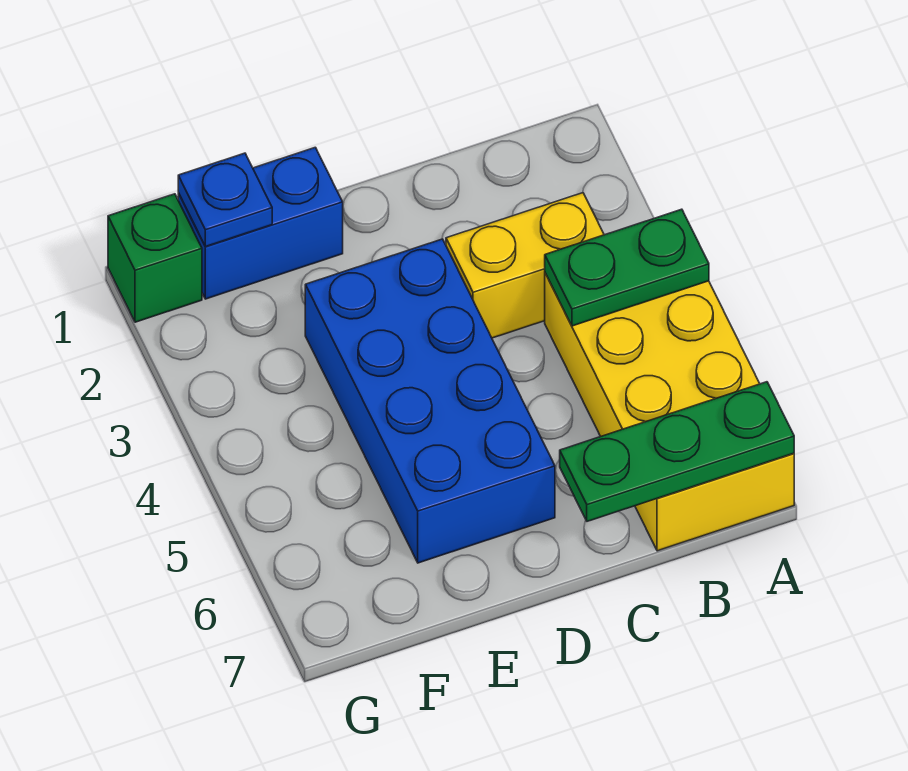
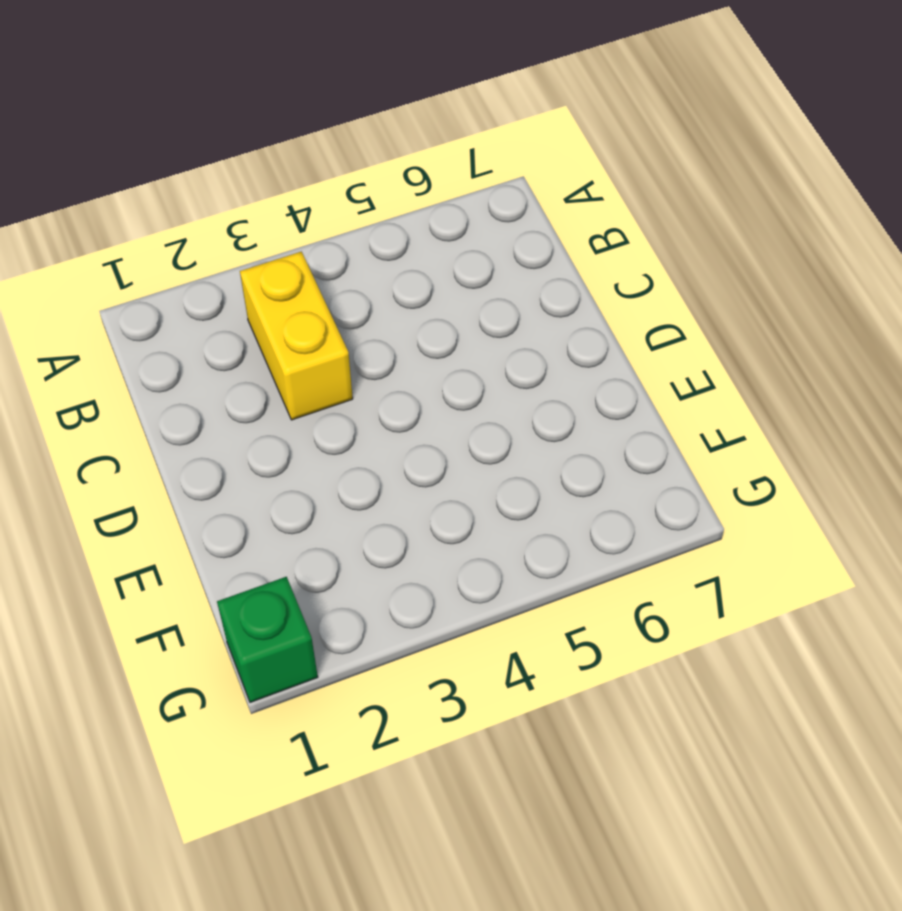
none -> yellow brick A4:B7 level 1
none -> blue brick D3:E6 level 1

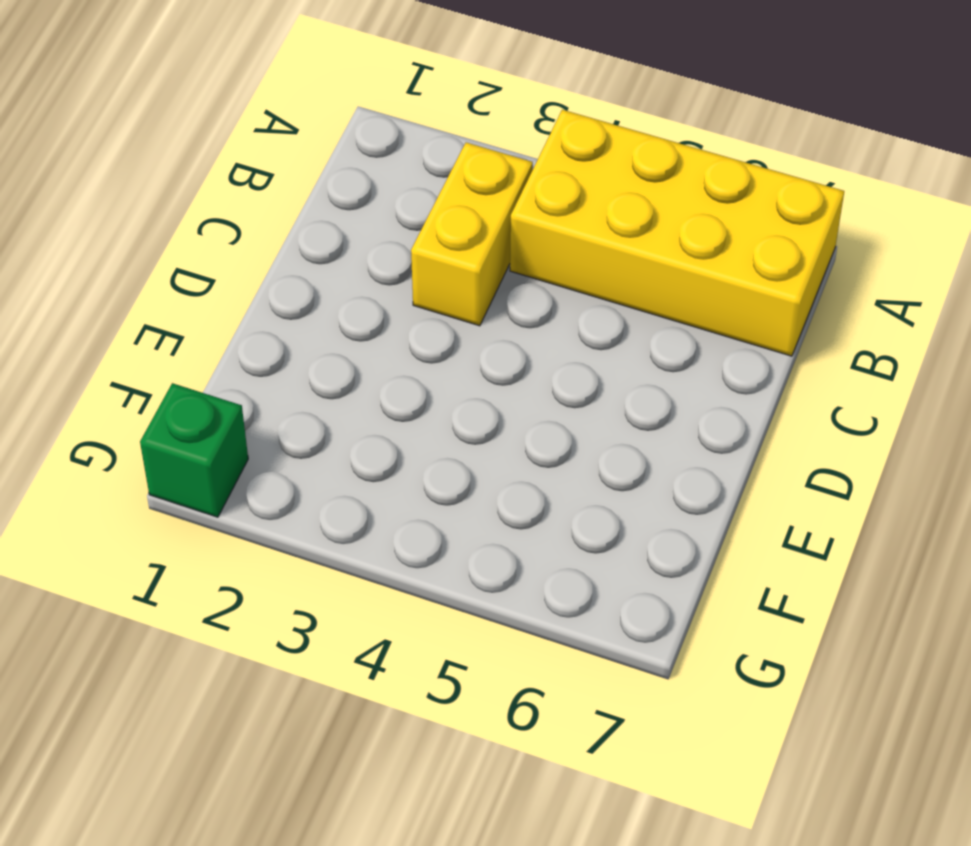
none -> blue brick D3:E6 level 1
none -> blue brick E1:F1 level 1

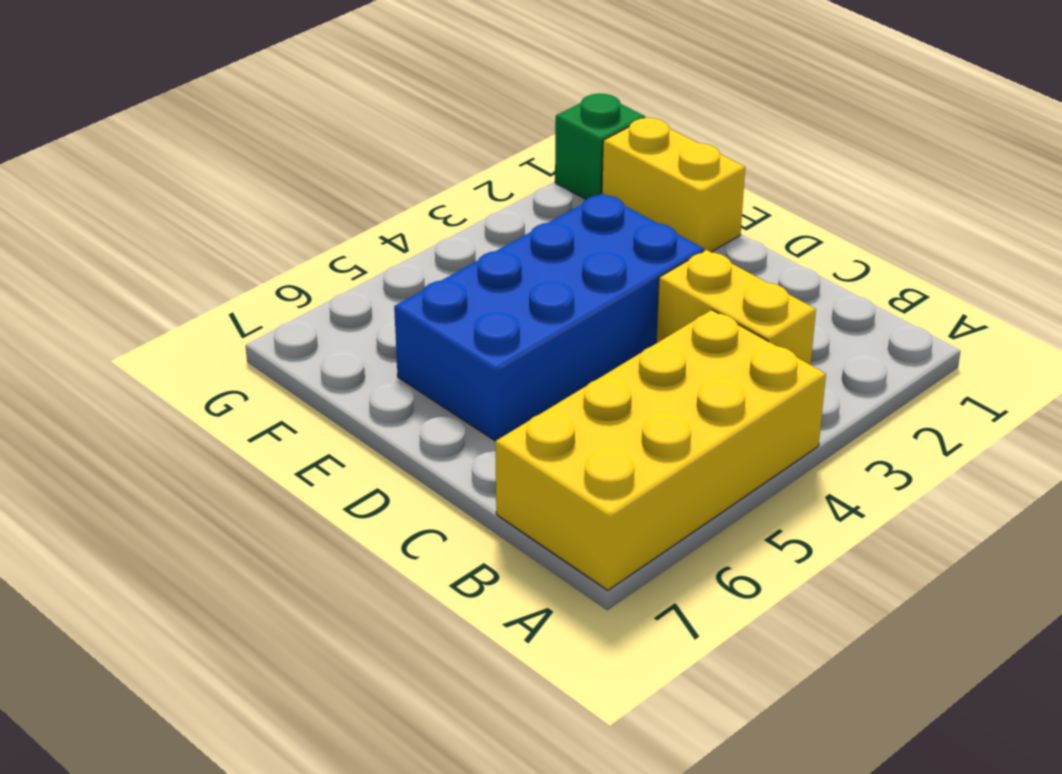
yellow brick E1:F1 level 1 -> blue brick E1:F1 level 1
none -> green plate A4:B4 level 2
none -> green plate A7:C7 level 2

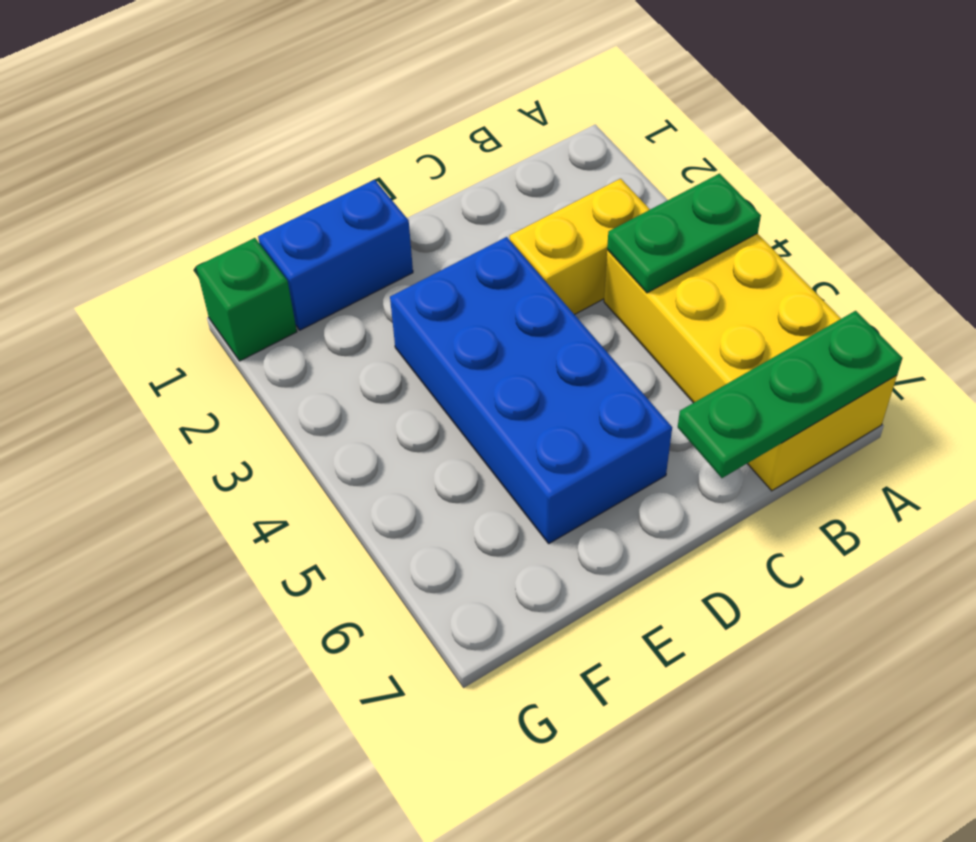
none -> blue plate F1 level 2

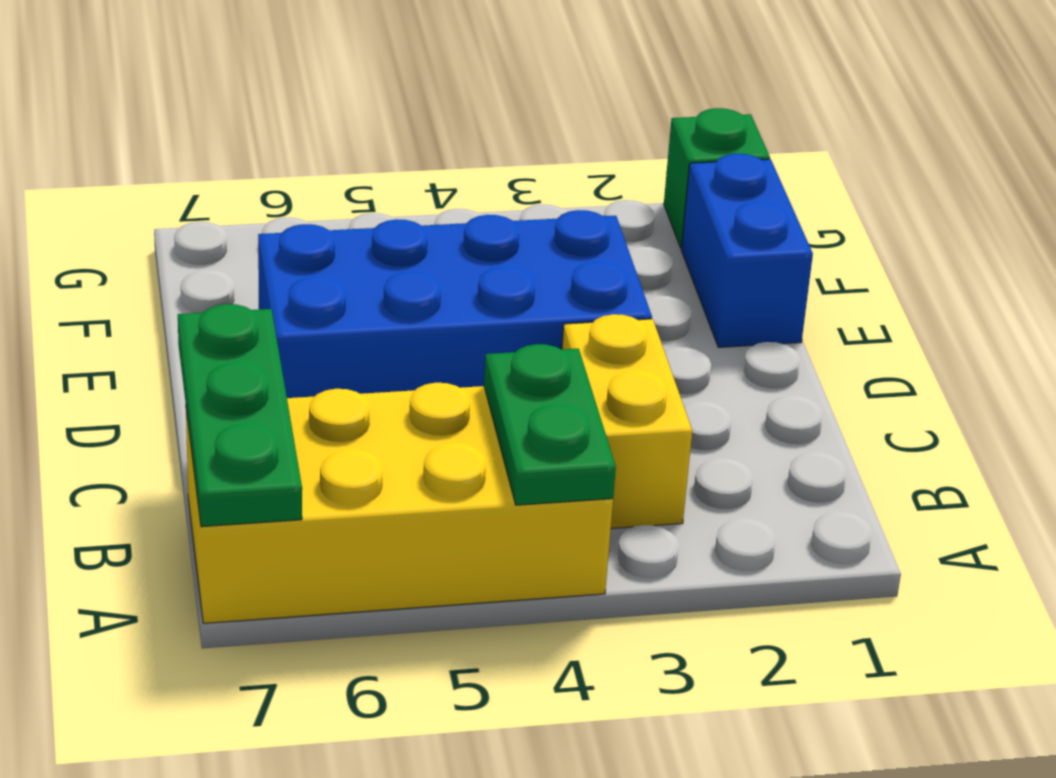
none -> blue plate F1 level 2

